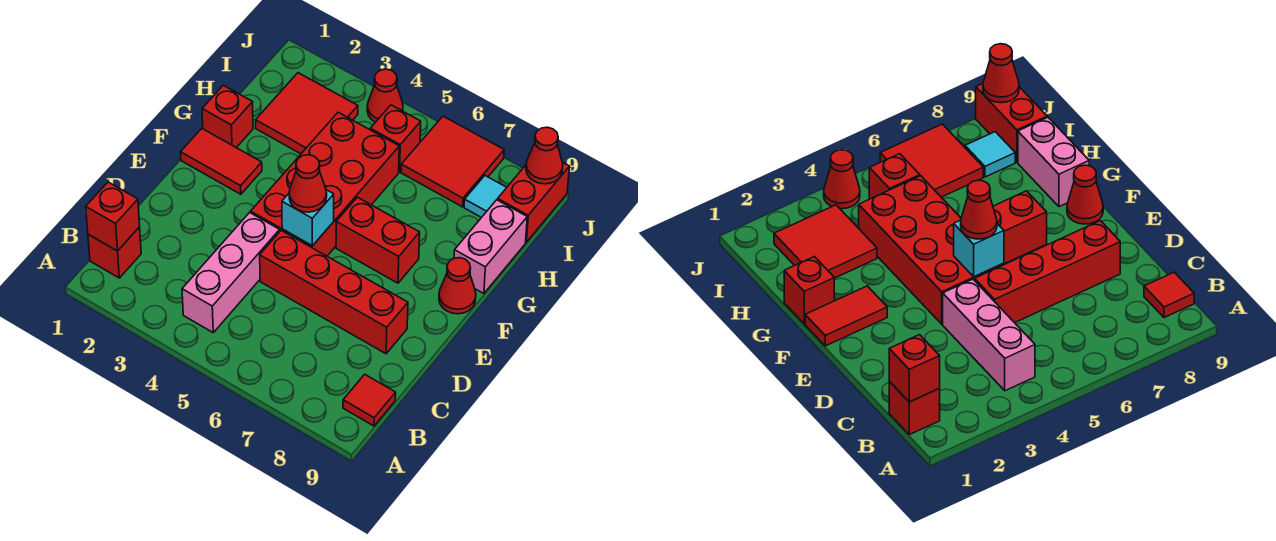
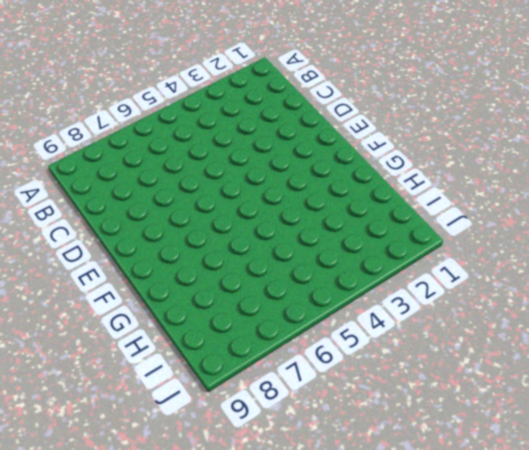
none -> red brick B1 level 1
none -> pink brick B4:D4 level 1
none -> red tile B9 level 1

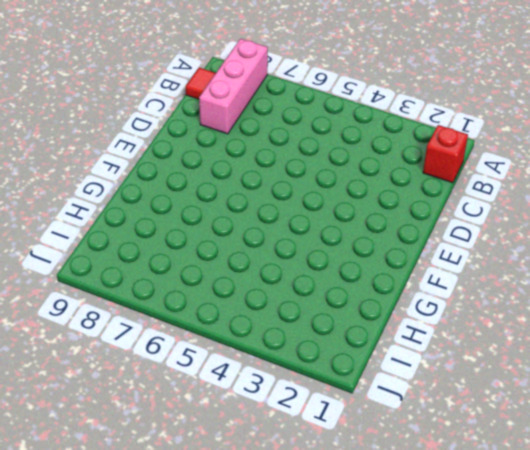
pink brick A8:C8 level 1 -> pink brick B4:D4 level 1
none -> red brick D5:D8 level 1
none -> red brick E4:H5 level 1
none -> red tile F1:F2 level 1

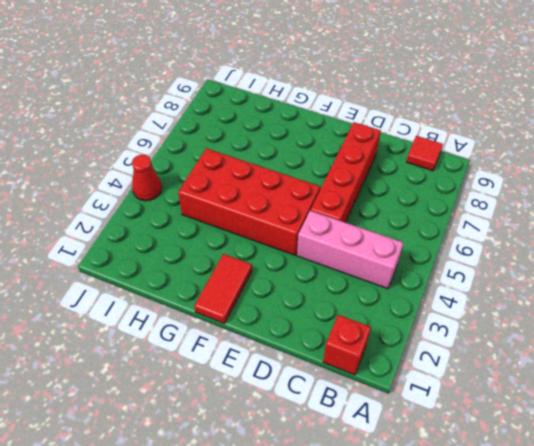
none -> red brick F6:F7 level 1
none -> red cone F9 level 1
none -> red brick G1 level 1

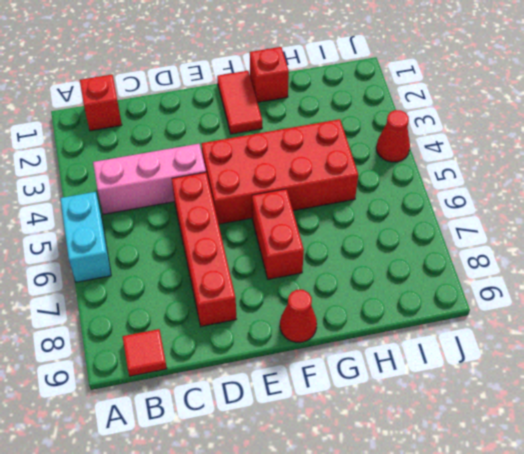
cyan brick A5:A6 level 1 -> none
none -> pink brick G9:H9 level 1
none -> red tile H2:I3 level 1
none -> red brick I5 level 1

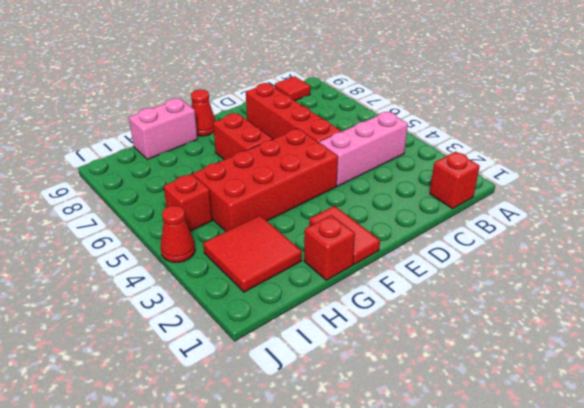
none -> red tile I6:J7 level 1
none -> cyan tile I8 level 1
none -> red brick I9:J9 level 1

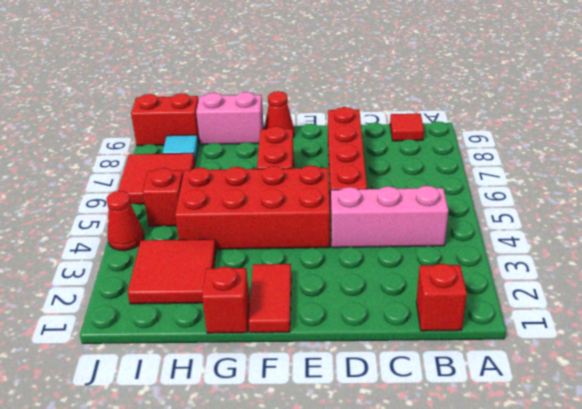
none -> red brick B1 level 2
none -> cyan brick E5 level 2
none -> red cone J9 level 2

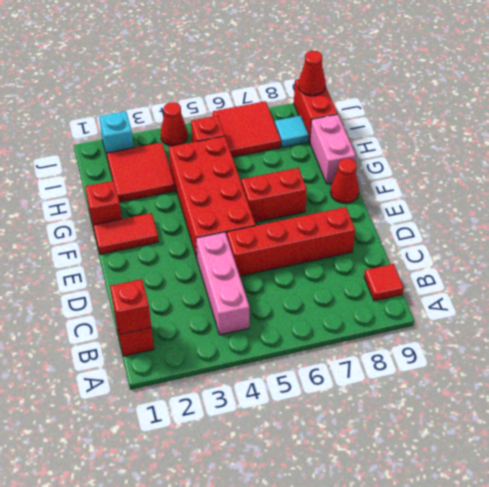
cyan brick J2 level 1 -> cyan brick E5 level 2
none -> red cone E5 level 3

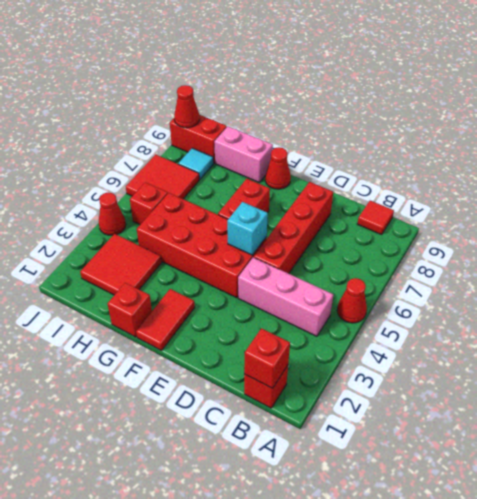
red cone A5 level 1 -> red cone E5 level 3

